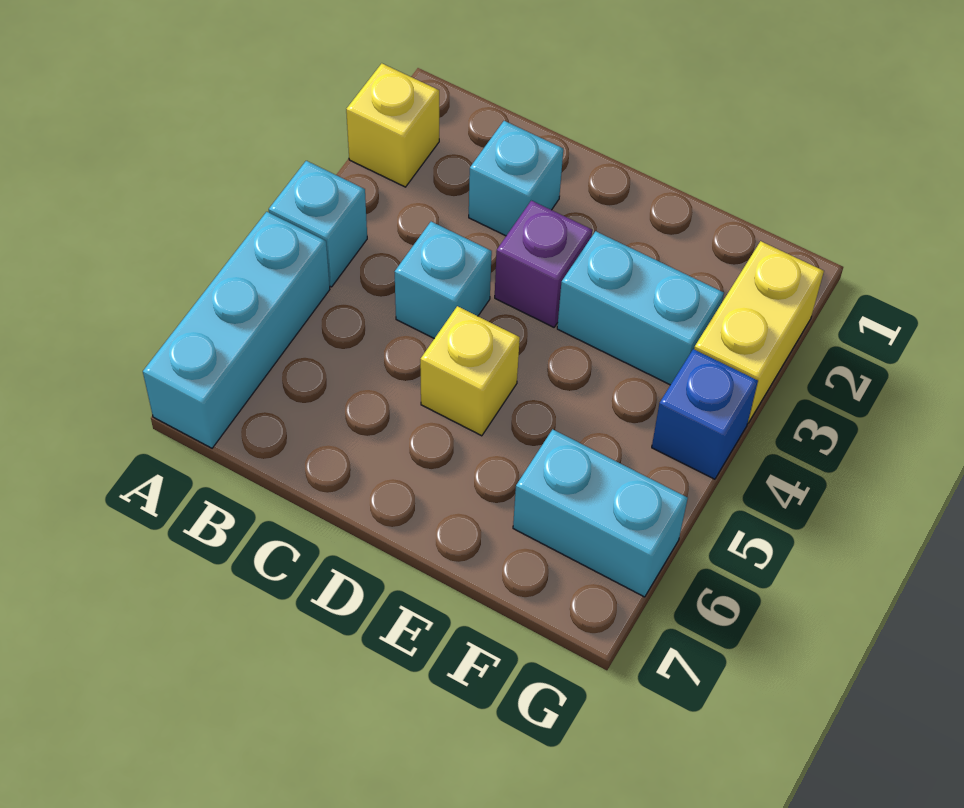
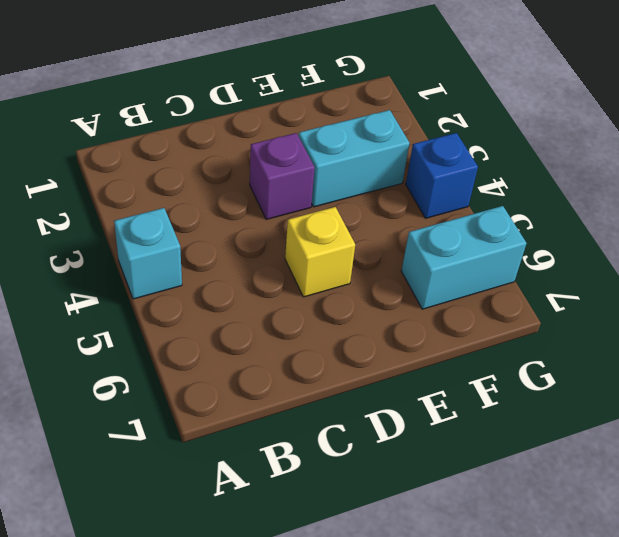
none -> yellow brick A2 level 1
none -> cyan brick A5:A7 level 1

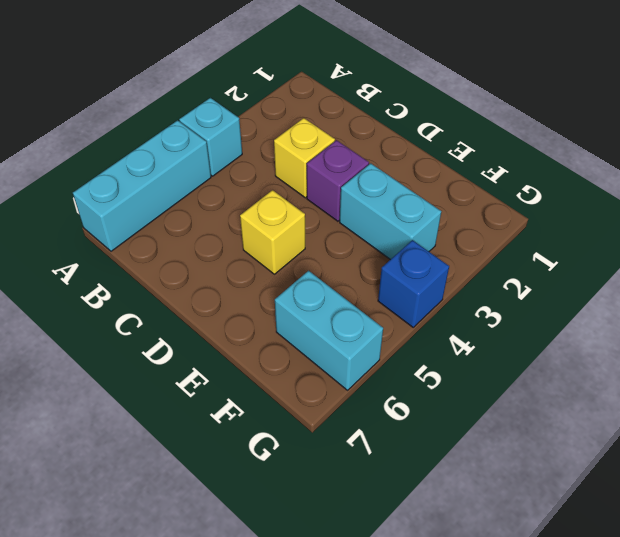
yellow brick C3 level 1 -> yellow brick A2 level 1
none -> cyan brick C2 level 1
none -> cyan brick C4 level 1

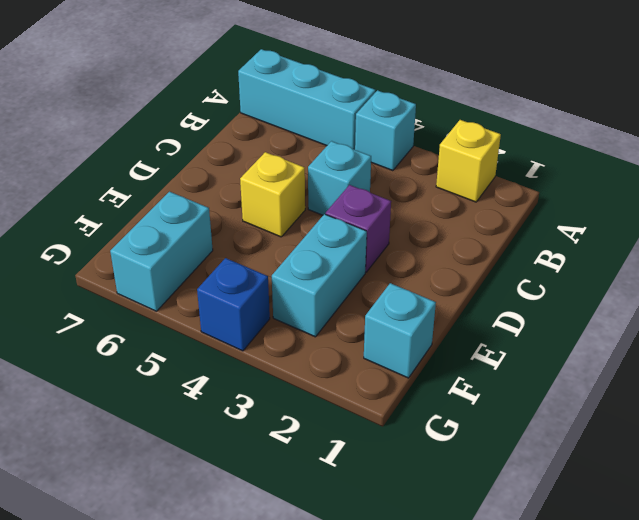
cyan brick F1 level 1 -> cyan brick C2 level 1
none -> yellow brick G2:G3 level 1

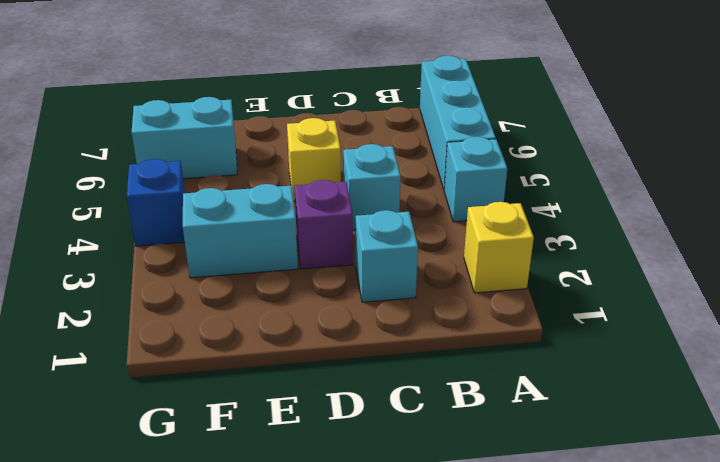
none -> yellow brick G2:G3 level 1

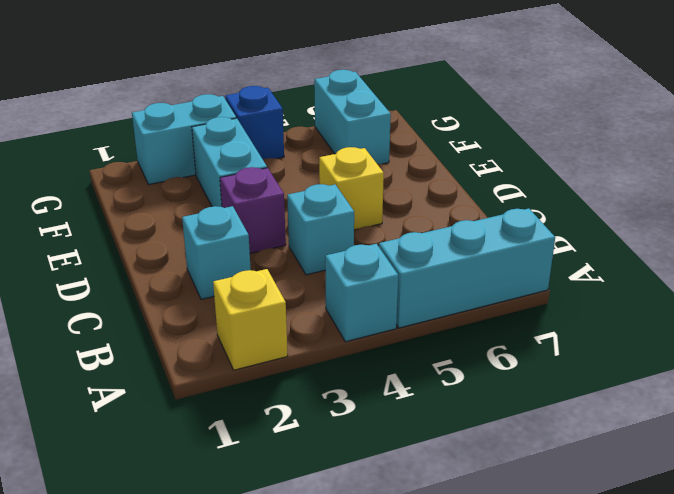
cyan brick G2:G3 level 1 -> yellow brick G2:G3 level 1

